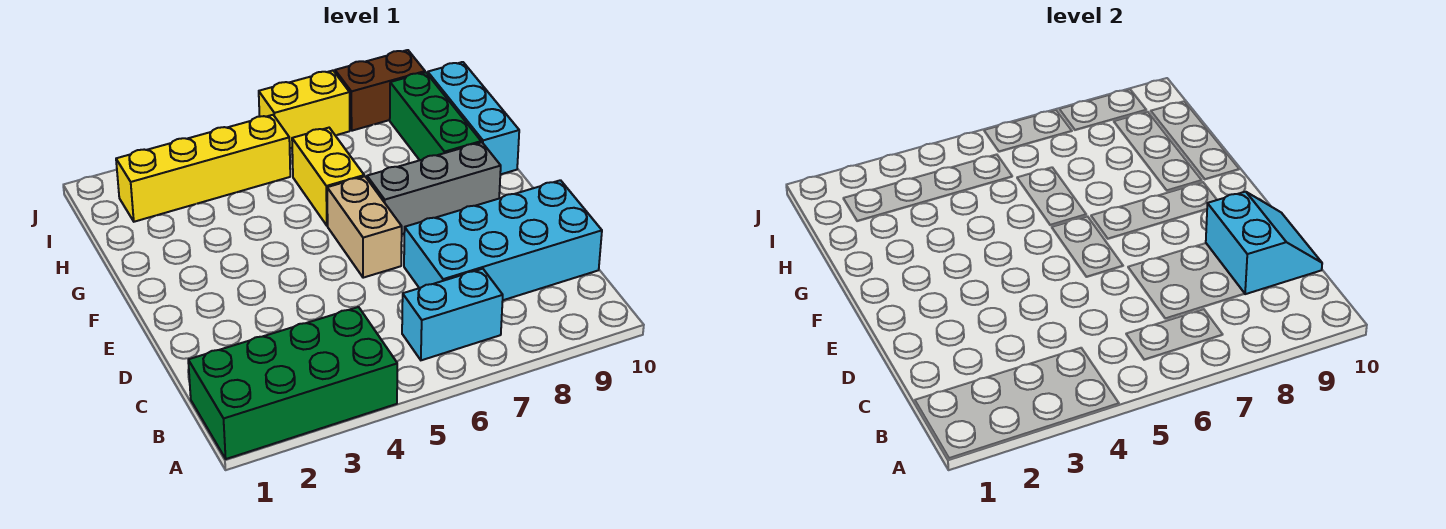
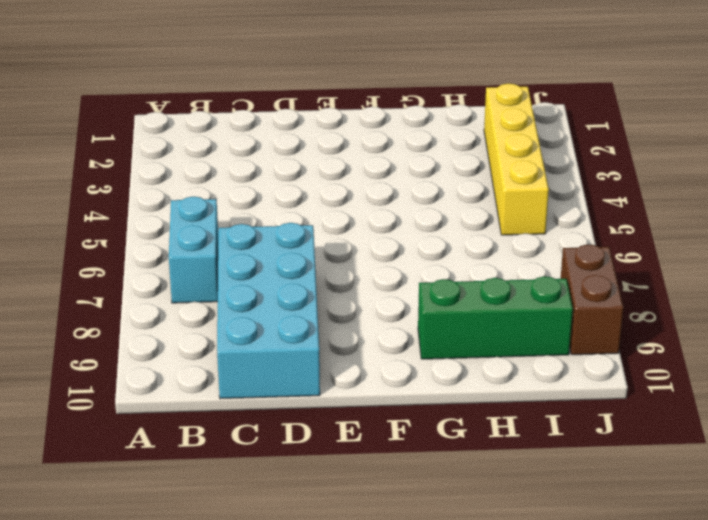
none -> green brick A1:B4 level 1
none -> tan brick E6:F6 level 1
none -> grey brick F7:F9 level 1

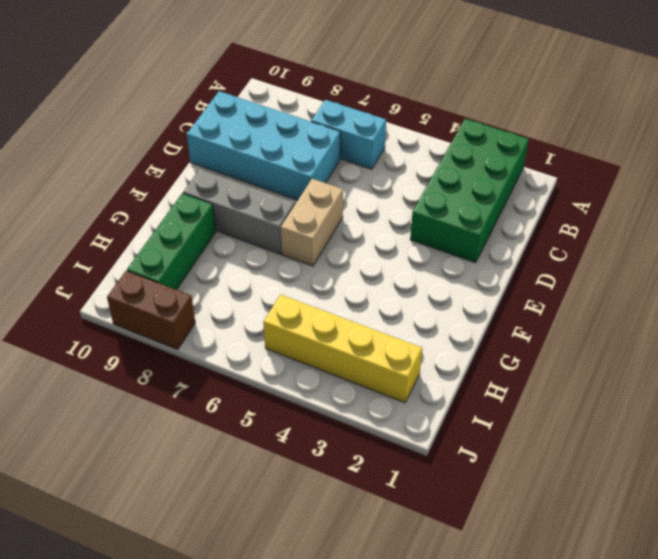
green brick A2:D3 level 1 -> green brick A1:B4 level 1
none -> yellow brick G6:H6 level 1
none -> cyan brick G10:I10 level 1
none -> yellow brick J6:J7 level 1

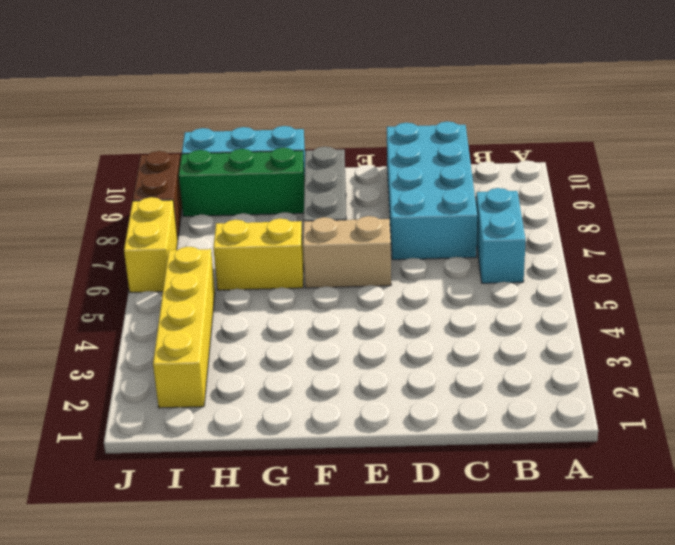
none -> green brick A1:B4 level 1
none -> cyan slope C9:D10 level 2 top 9

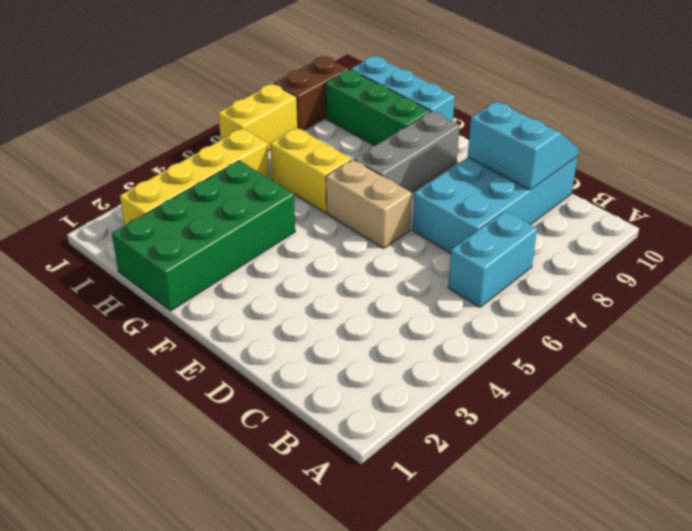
green brick G1:H4 level 1 -> green brick A1:B4 level 1

